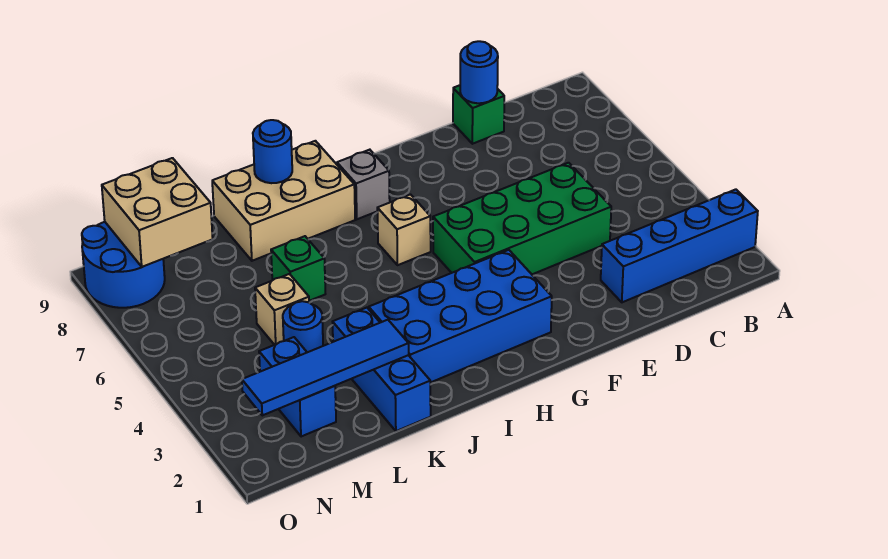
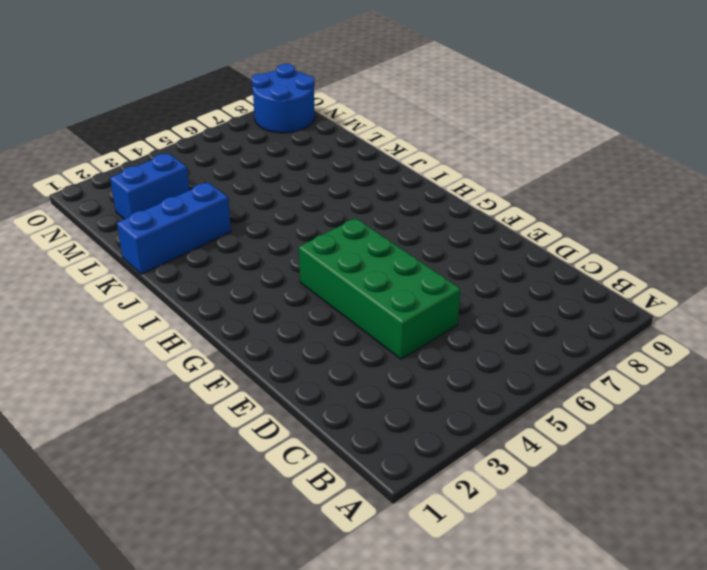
none -> blue brick A2:D2 level 1
none -> green brick D9 level 1
none -> blue brick G2:J3 level 1

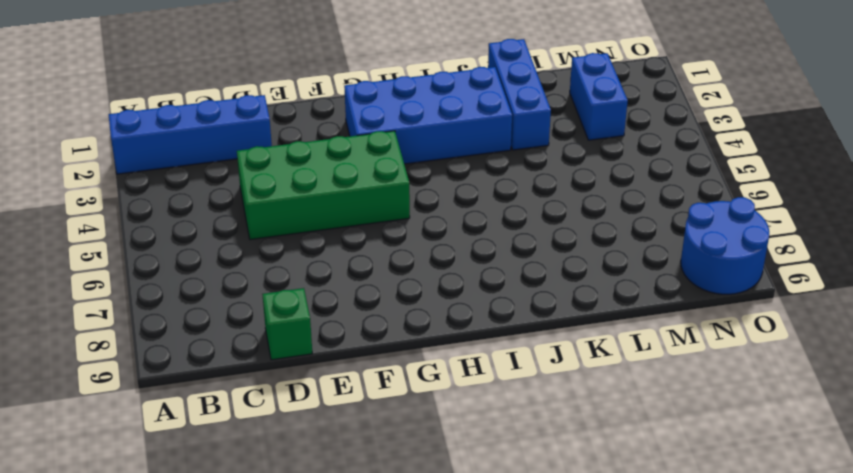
none -> tan brick H6 level 1
none -> grey brick H8 level 1
none -> tan brick I8:K9 level 1

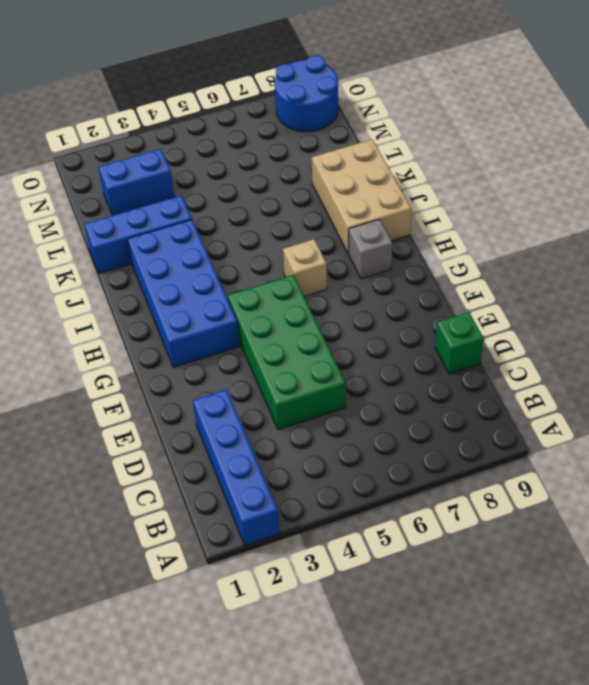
none -> green brick K6 level 1
none -> blue round brick L4 level 1
none -> tan brick L5 level 1

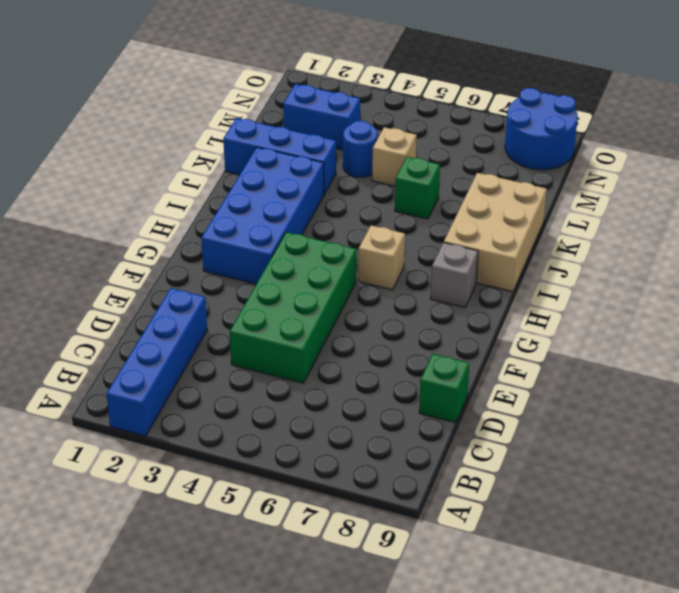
none -> blue round brick D9 level 2
none -> blue round brick J9 level 2
none -> blue tile K2:N2 level 2

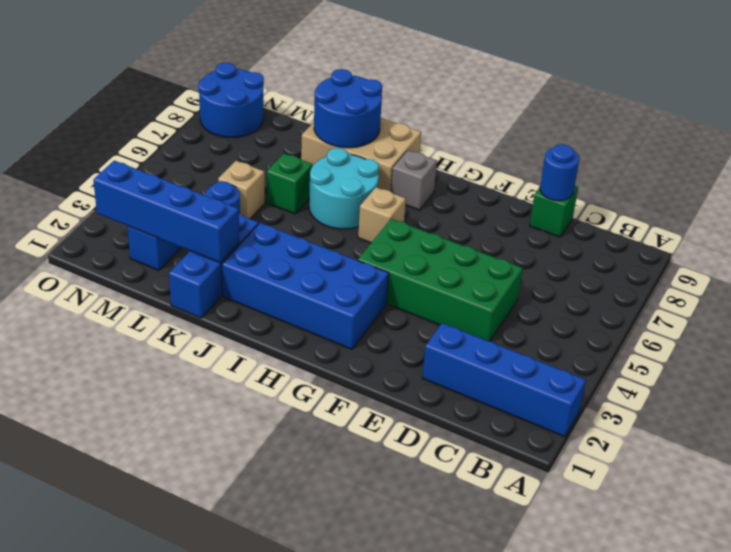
cyan round brick I6:J7 level 1 -> none
blue round brick J8:K9 level 2 -> blue round brick J9 level 2
blue brick K2:N2 level 2 -> blue tile K2:N2 level 2
none -> tan brick M8:N9 level 2

